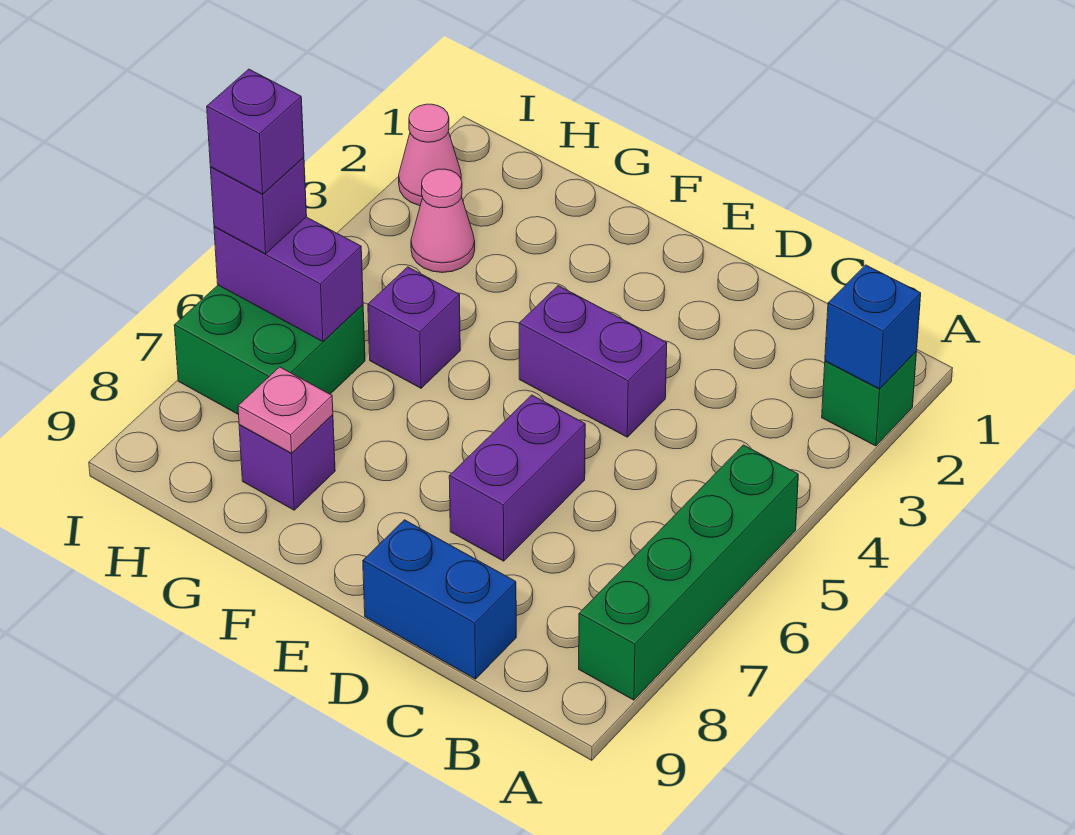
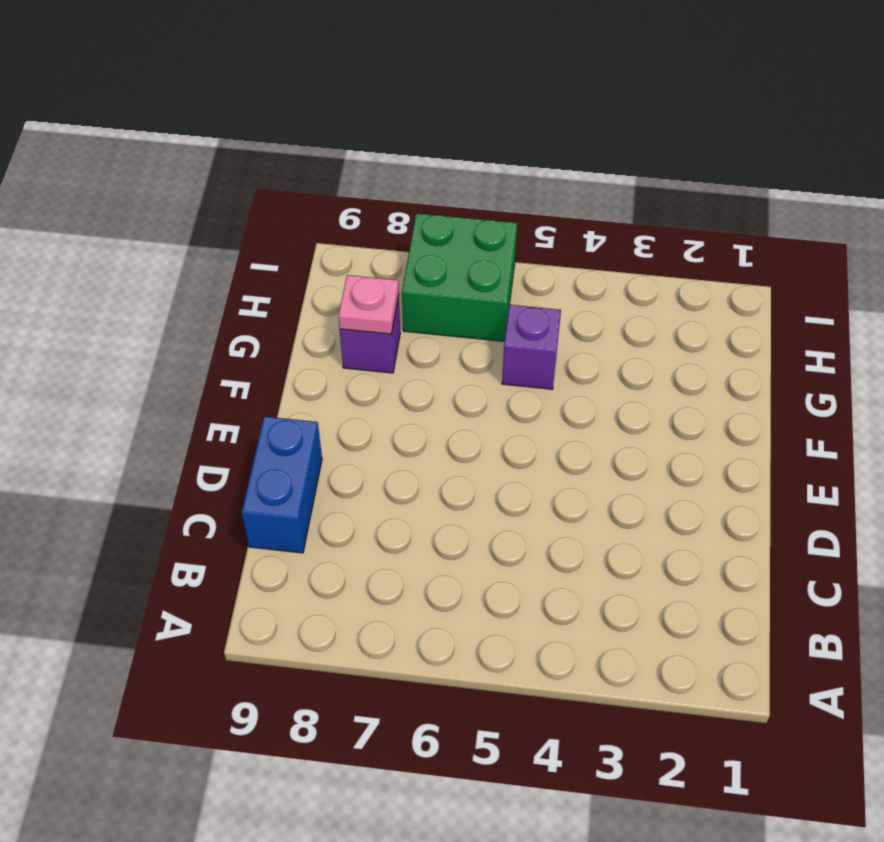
none -> green brick A2 level 1
none -> green brick A5:A8 level 1
none -> purple brick D4:E4 level 1

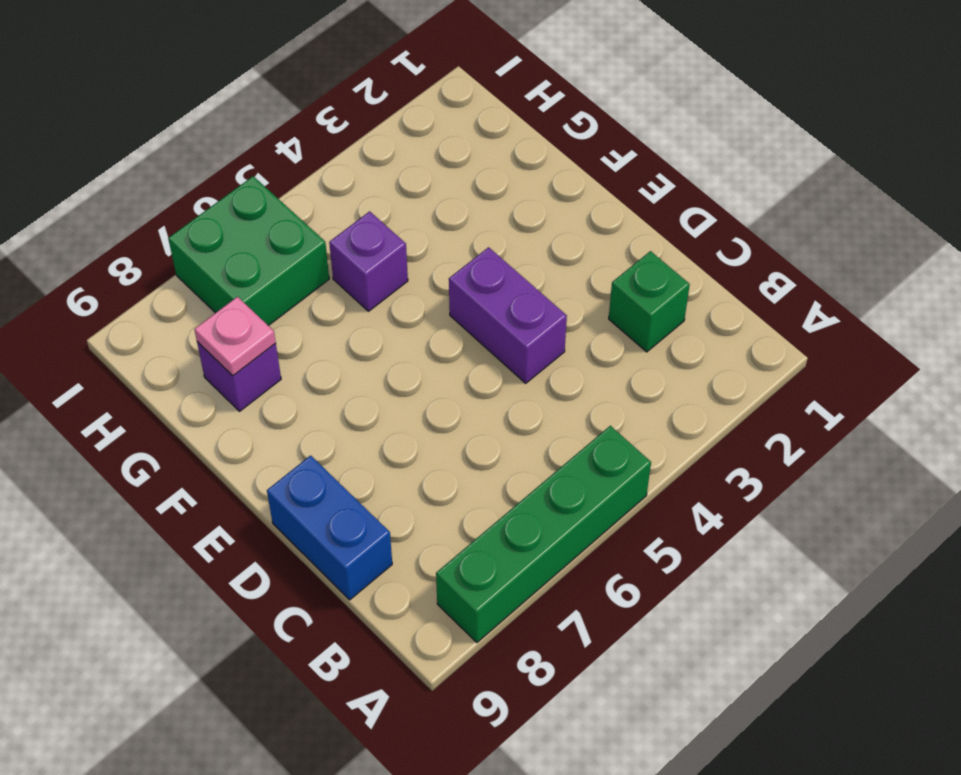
green brick C2 level 1 -> green brick A2 level 1
none -> purple brick D6:D7 level 1
none -> pink cone H3 level 1
none -> pink cone I2 level 1

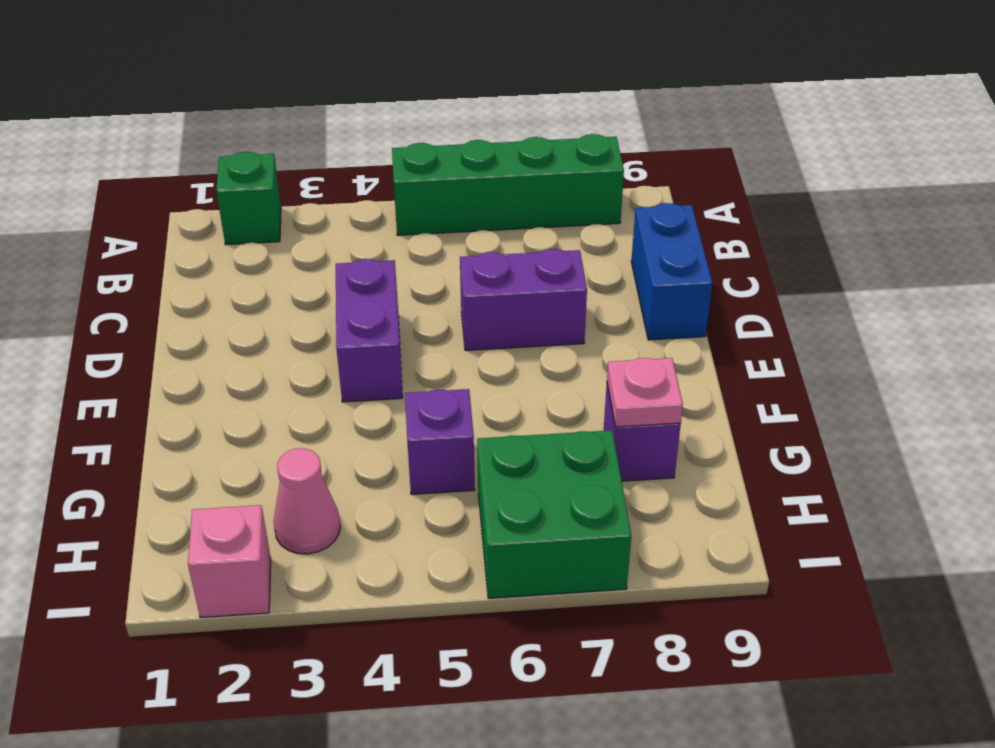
pink brick I2 level 1 -> pink cone I2 level 1
none -> blue brick A2 level 2
none -> purple brick H6:I6 level 2
none -> purple brick I6 level 3

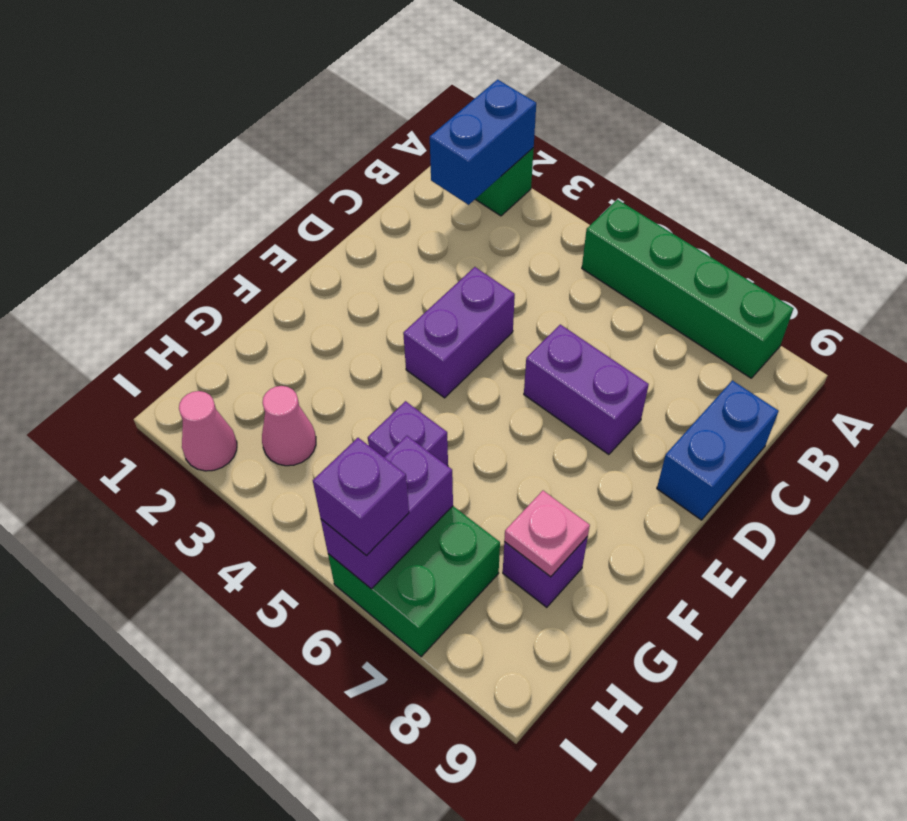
blue brick A2:B2 level 2 -> blue brick A2 level 2
none -> purple brick I6 level 4

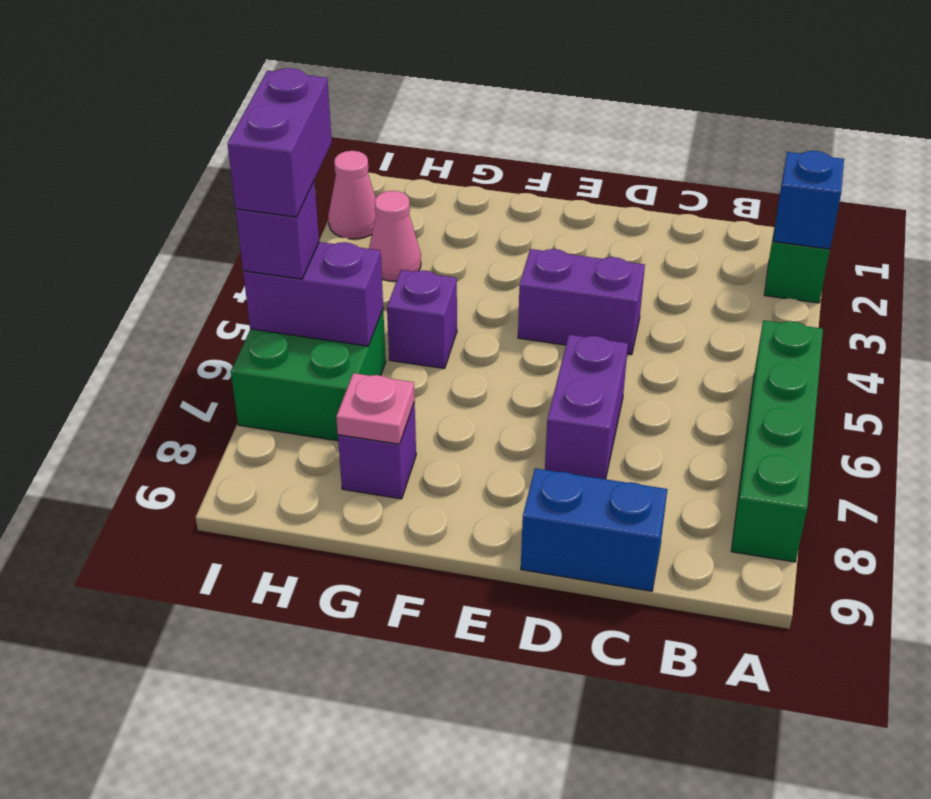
purple brick I5:I6 level 4 -> purple brick I6 level 4

